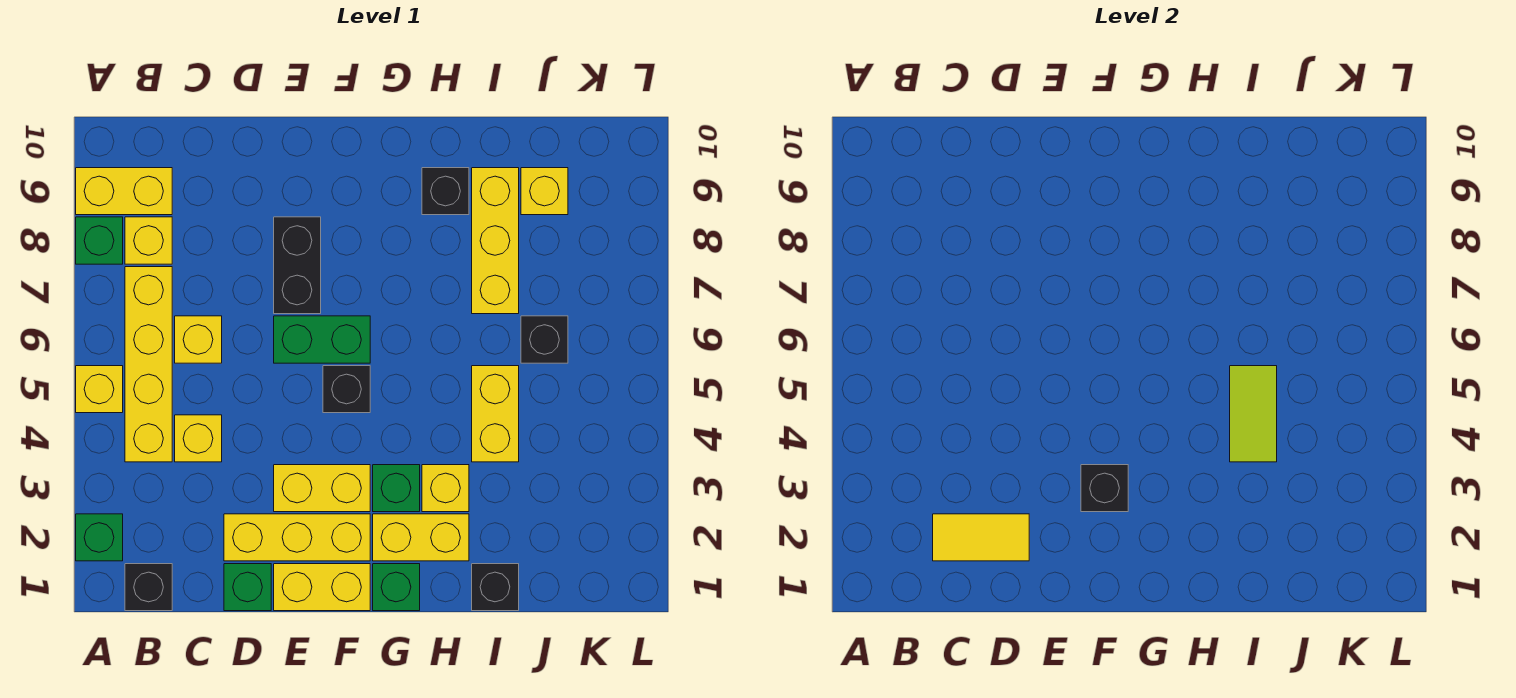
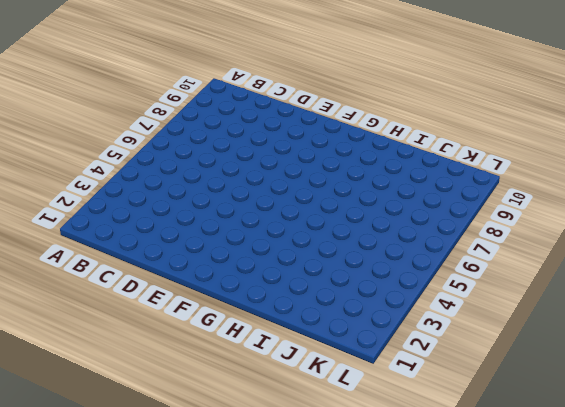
none -> green brick A2 level 1
none -> yellow brick A5 level 1
none -> green brick A8 level 1

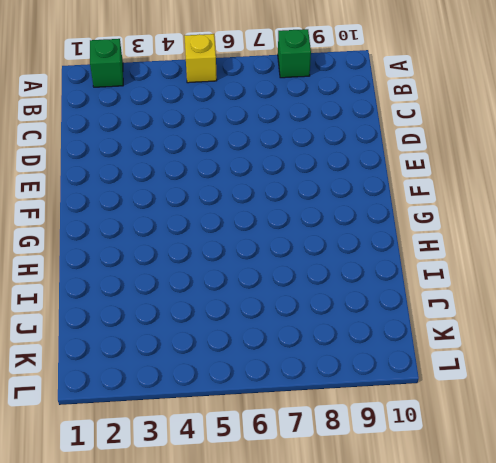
none -> yellow brick A9:B9 level 1
none -> black brick B1 level 1
none -> yellow brick B4:B7 level 1

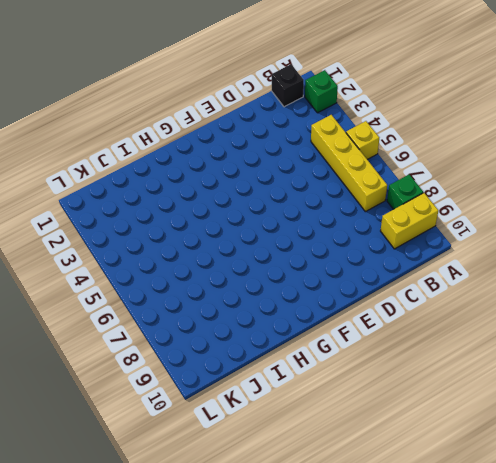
none -> yellow brick B8 level 1
none -> yellow brick C4 level 1
none -> yellow brick C6 level 1

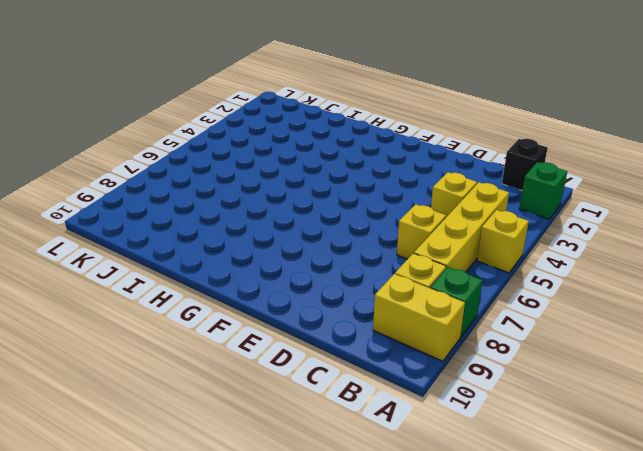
none -> green brick D1 level 1
none -> yellow brick D2:F2 level 1
none -> yellow brick E1:F1 level 1

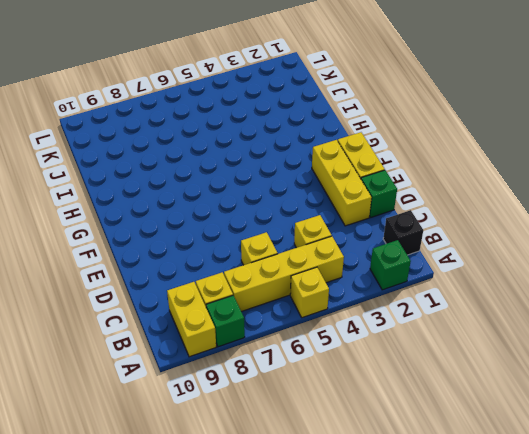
none -> yellow brick E3:F3 level 1
none -> green brick E6:F6 level 1
none -> black brick E7:E8 level 1

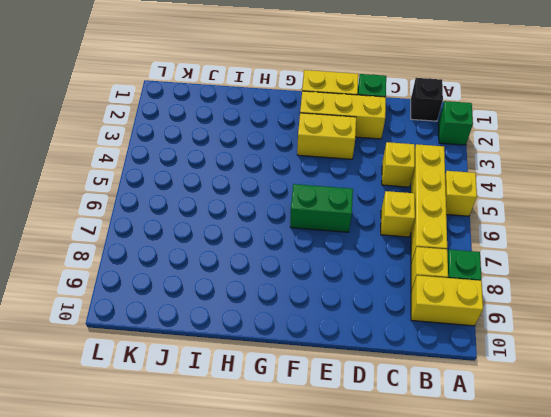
none -> black brick E7:E8 level 1
none -> black brick F5 level 1
none -> green brick G1 level 1

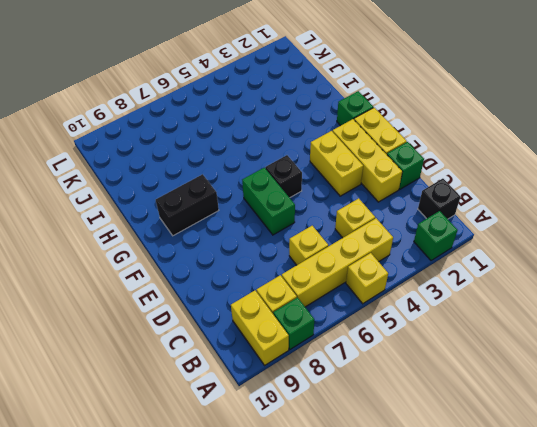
black brick G8:G9 level 1 -> black brick E7:E8 level 1
none -> yellow brick G2:H2 level 1
none -> green brick G3 level 1
none -> yellow brick H3 level 1

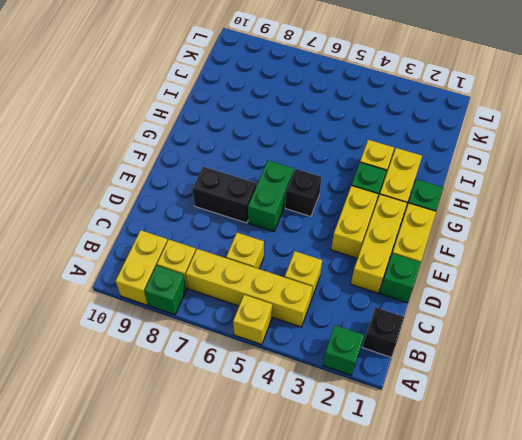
none -> black brick H9 level 1
none -> black brick I1 level 1
none -> yellow brick I4:I5 level 1

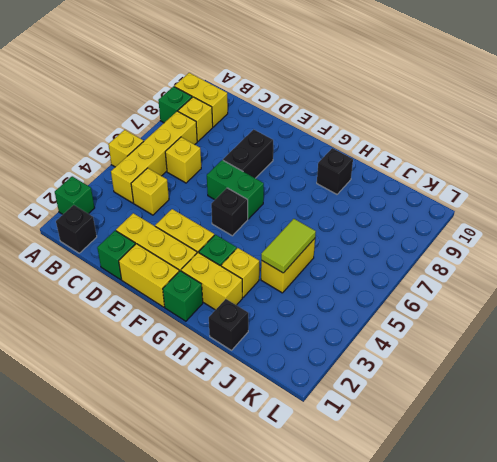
none -> yellow brick I7:I9 level 1
none -> black brick J6 level 1
none -> yellow brick J9 level 1

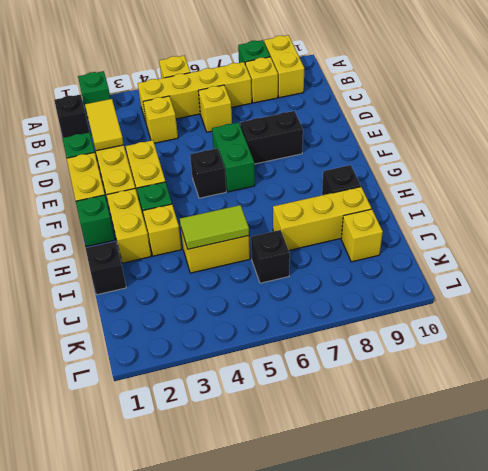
none -> black brick F3 level 2

